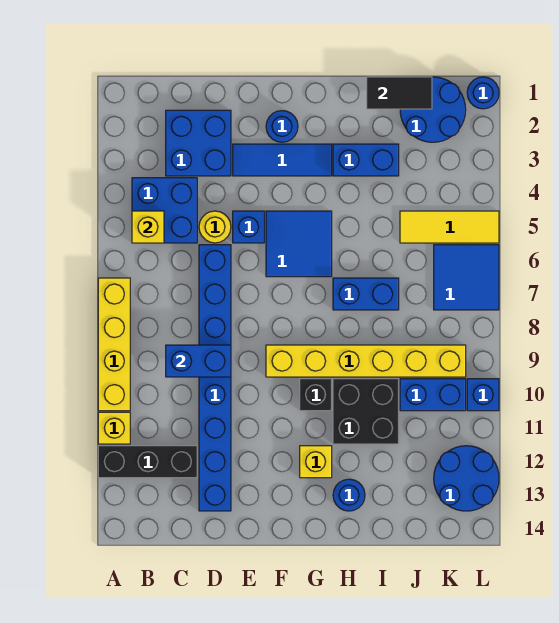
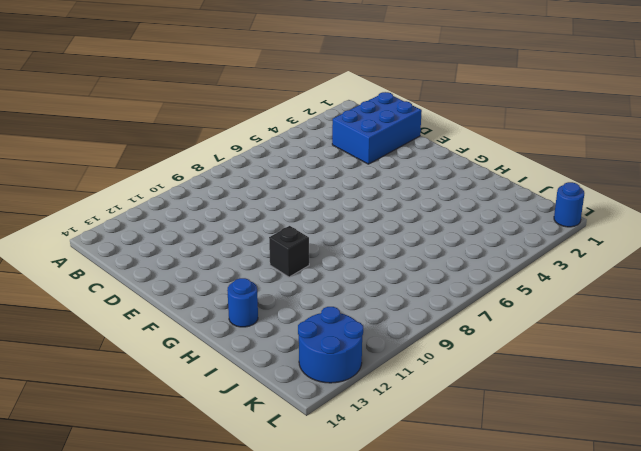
blue brick C1:D3 level 1 -> blue brick C2:D3 level 1
none -> yellow brick A7:A10 level 1
none -> yellow brick A11 level 1
none -> black brick A12:C12 level 1

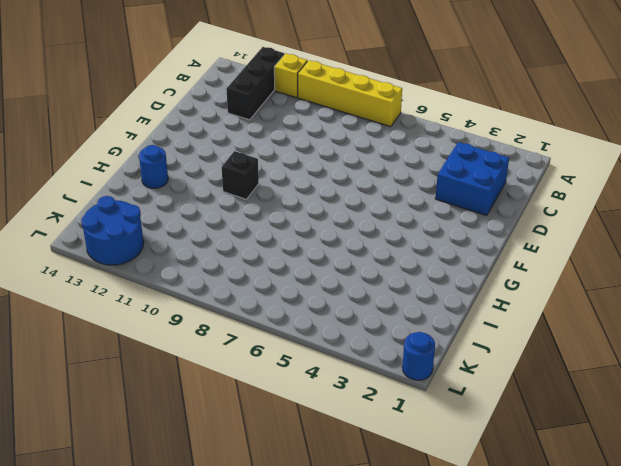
none -> blue brick B4:C5 level 1
none -> yellow round brick D5 level 1
none -> blue brick D6:D13 level 1

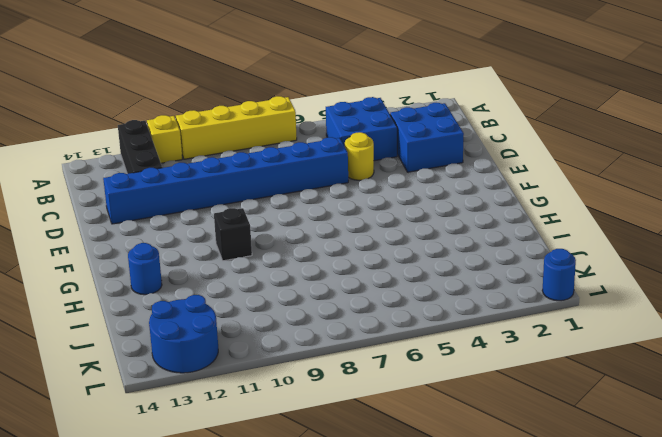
none -> blue tile E3:G3 level 1
none -> blue brick E5 level 1
none -> blue round brick F2 level 1

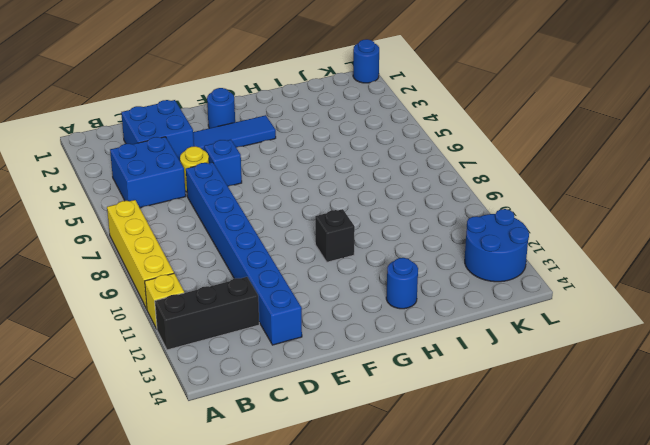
none -> blue tile F5:G6 level 1
none -> yellow brick F9:K9 level 1
none -> yellow brick G12 level 1

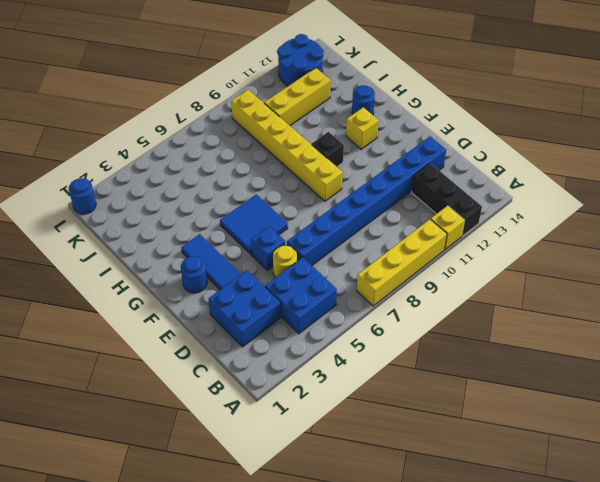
yellow brick J10:J12 level 1 -> blue brick J10:K10 level 1
none -> blue brick H3:I3 level 1
none -> blue brick H7:I7 level 1
none -> black brick H10:I11 level 1

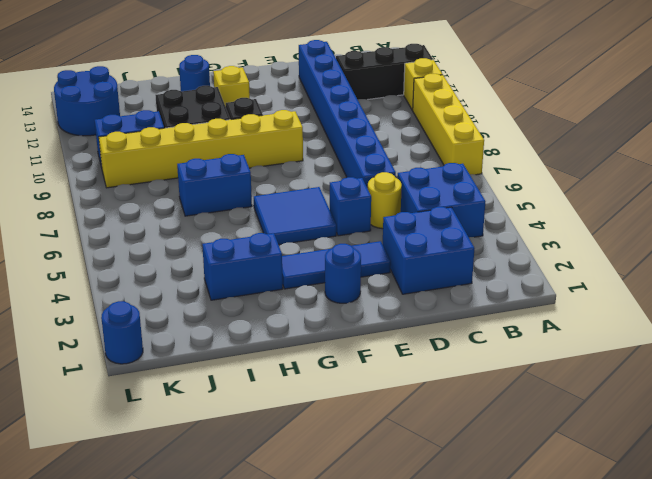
none -> blue round brick J1:K2 level 1
none -> yellow tile J5:L5 level 1
none -> blue tile K6:L7 level 1

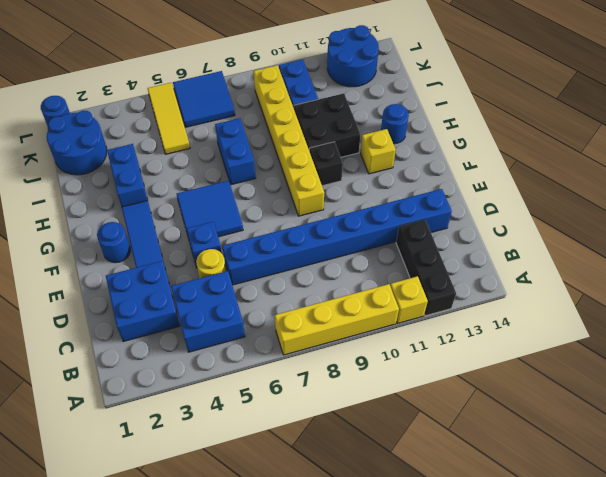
none -> blue brick L10 level 1
none -> yellow brick B5 level 2
none -> blue brick C9:D9 level 2

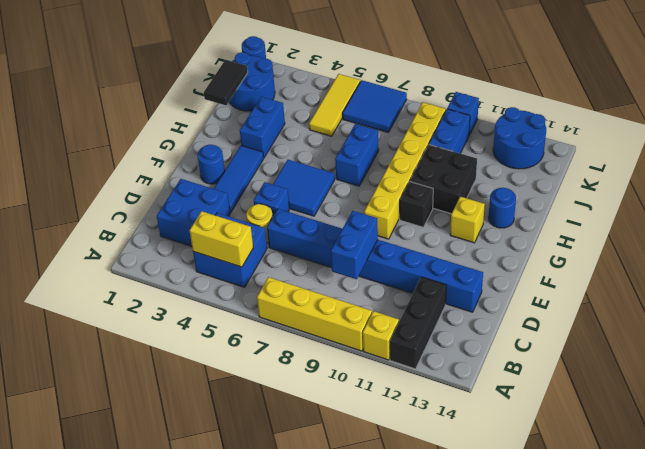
yellow brick B4:B5 level 2 -> yellow brick B5 level 2

